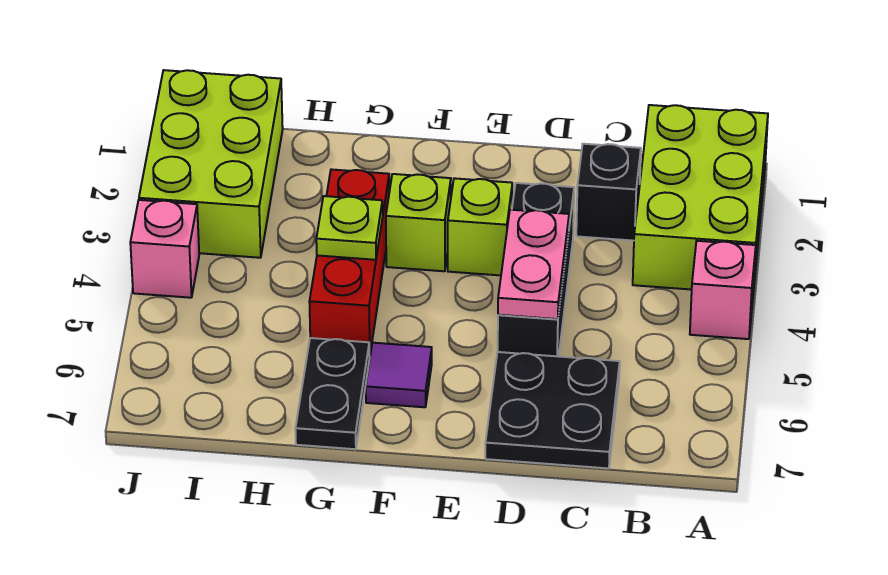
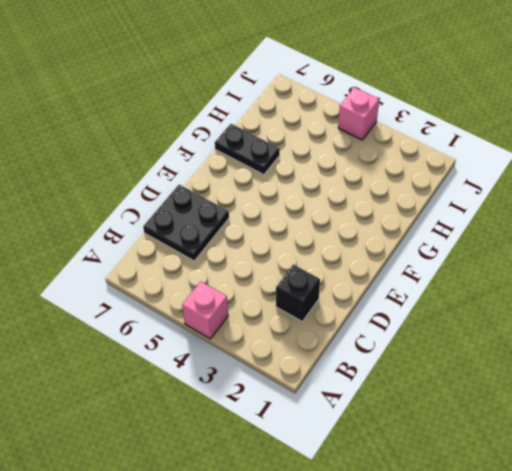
none -> lime brick A1:B3 level 1
none -> black brick D3:D5 level 1
none -> lime brick E3 level 1

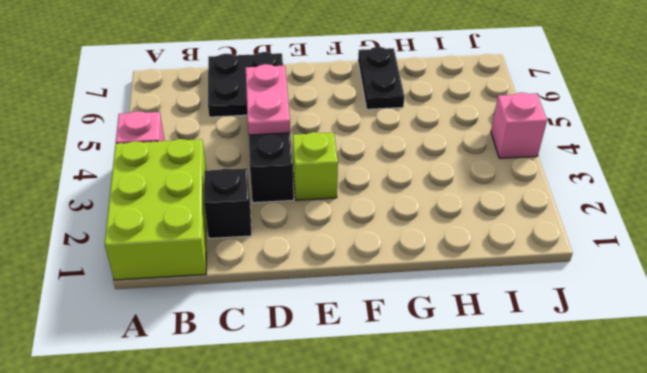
none -> lime brick F3 level 1
none -> purple tile F6 level 1
none -> red brick G3:G5 level 1

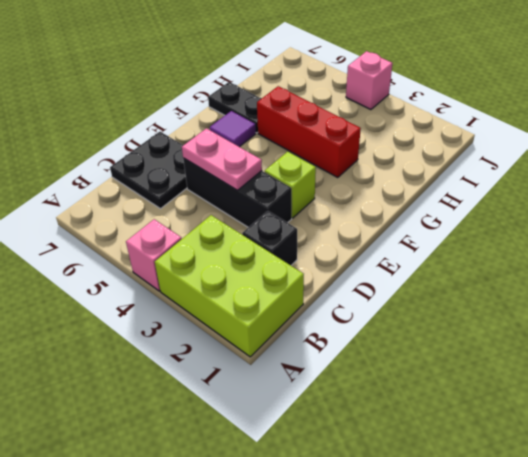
none -> lime brick F3 level 1
none -> lime brick I1:J3 level 1
none -> lime plate G4 level 2

